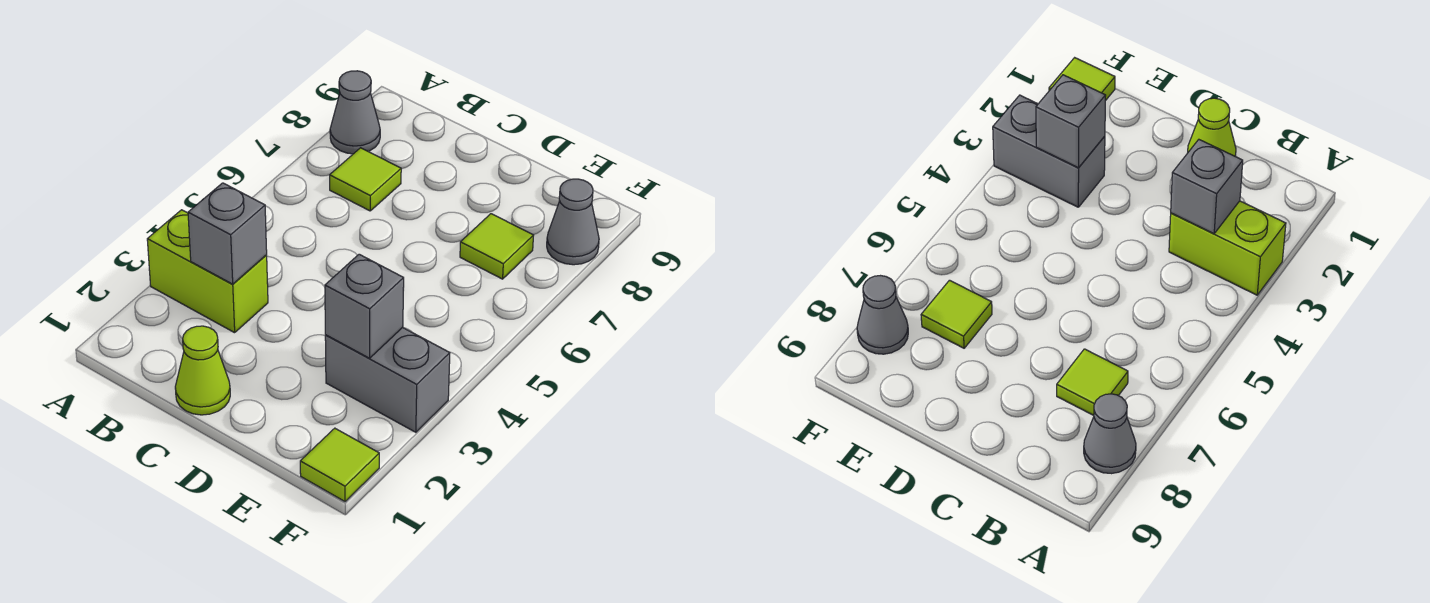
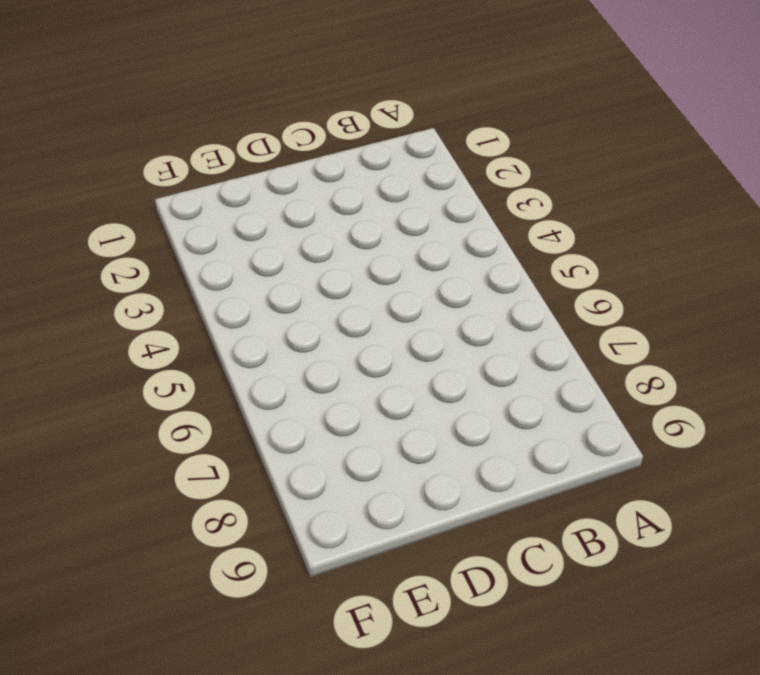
none -> lime brick A3:B3 level 1
none -> grey cone A8 level 1

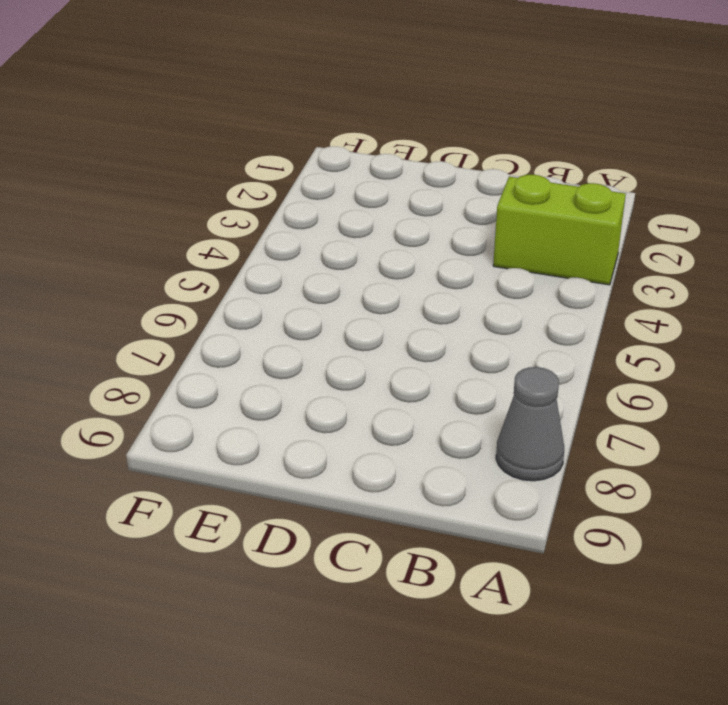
none -> lime tile B7 level 1
none -> lime cone C1 level 1

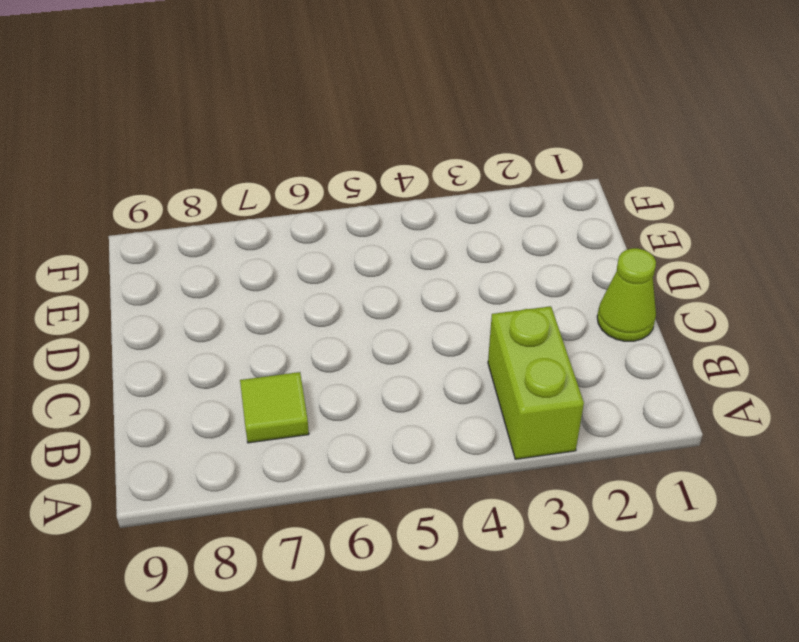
none -> grey cone A8 level 1
none -> grey brick E3:F3 level 1

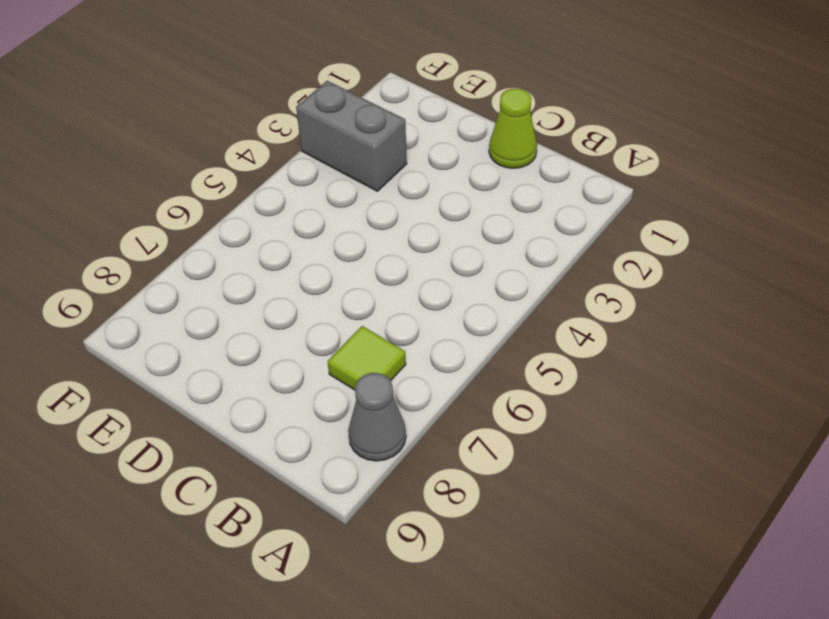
none -> lime brick A3:B3 level 1
none -> lime tile E7 level 1

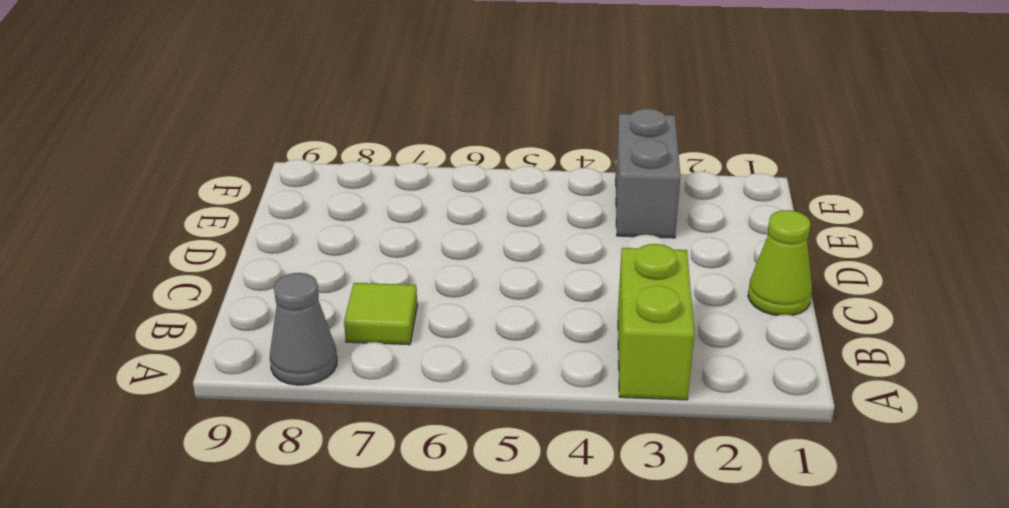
none -> lime tile E7 level 1
none -> lime tile F1 level 1

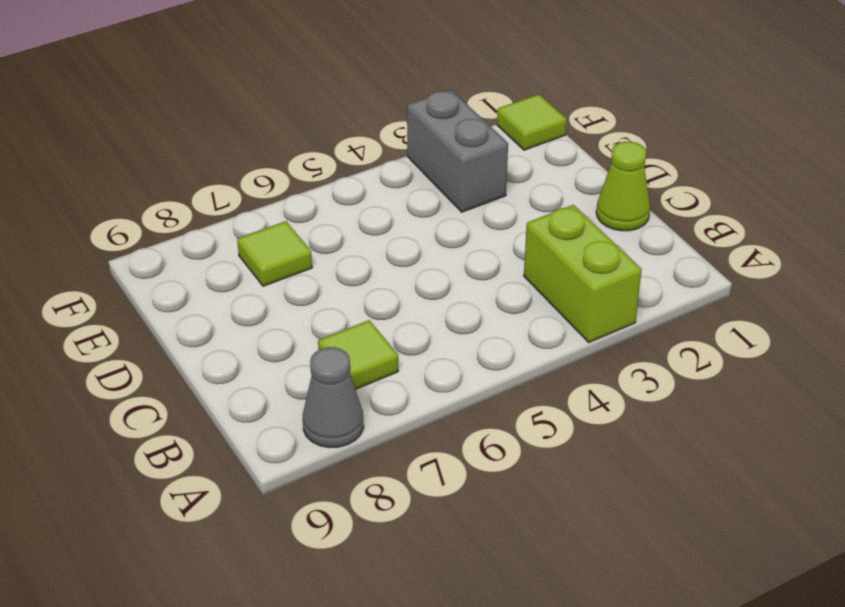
none -> grey cone F8 level 1
none -> grey brick B3 level 2

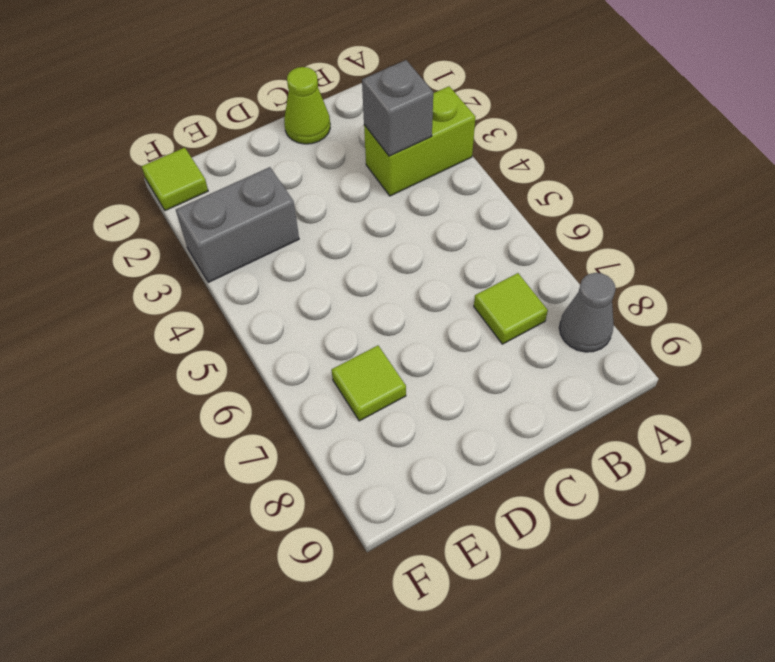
none -> grey cone F8 level 1
none -> grey brick E3 level 2

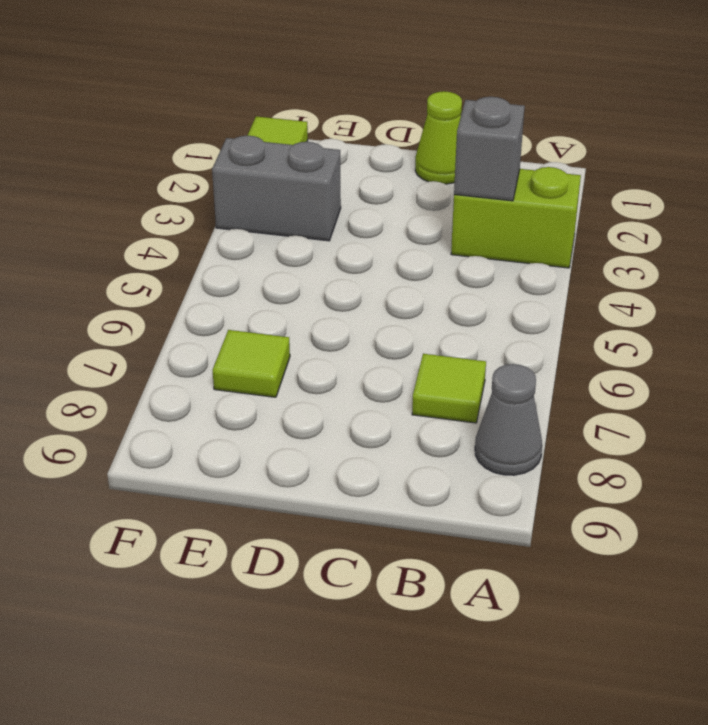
none -> grey cone F8 level 1
none -> grey brick E3 level 2

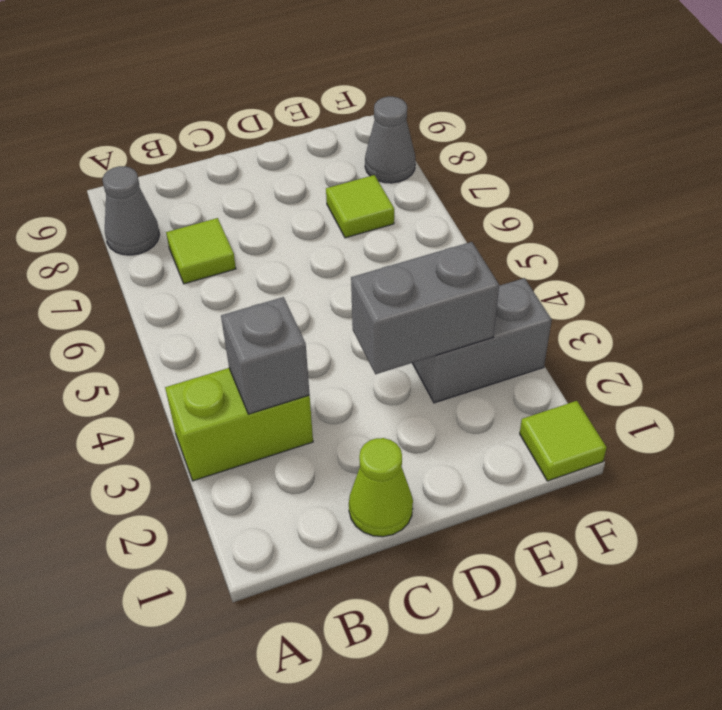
grey brick D3:E3 level 2 -> grey brick E3 level 2

